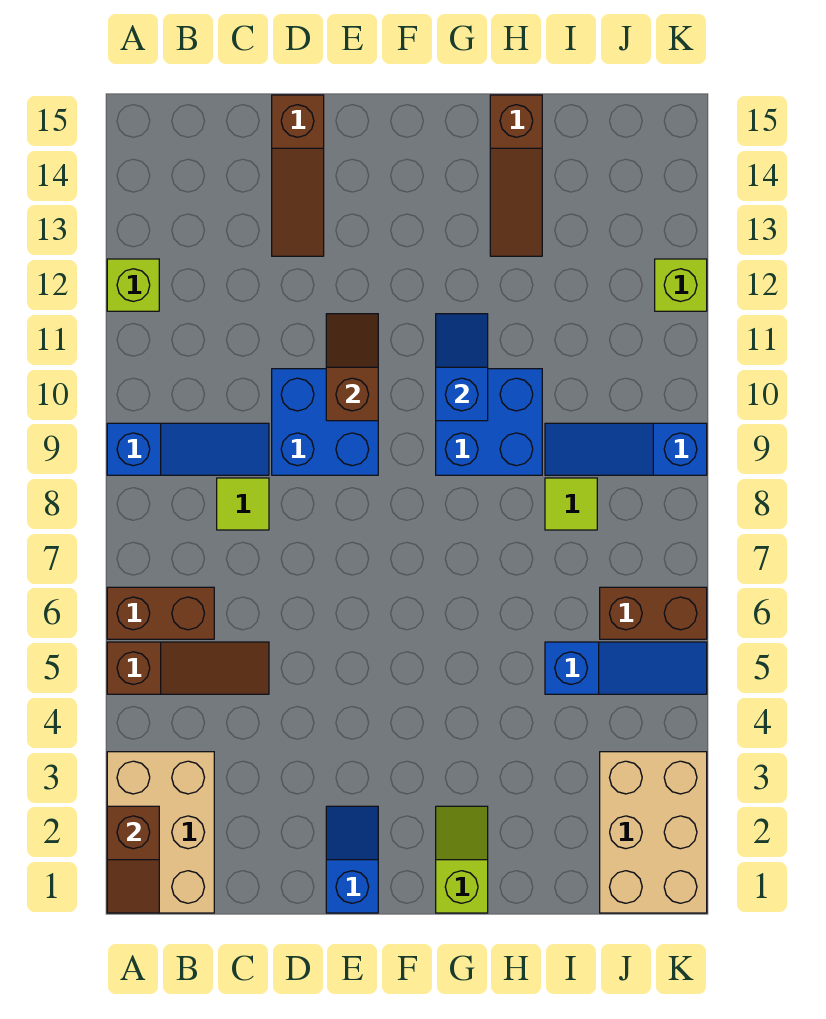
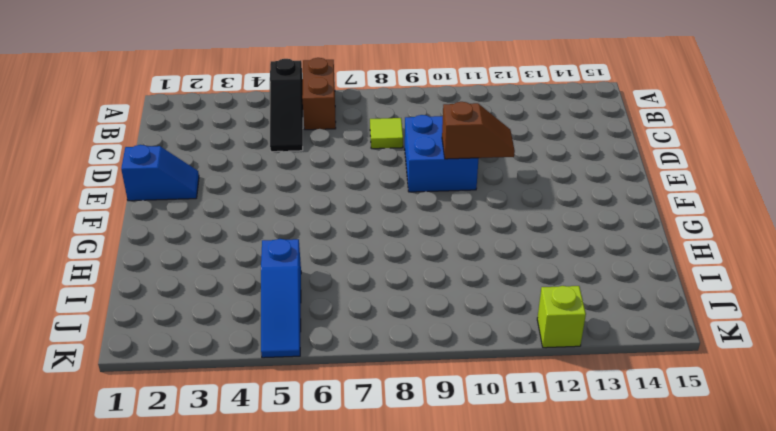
black slope A5:C5 level 1 top A -> brown slope A5:C5 level 1 top A
none -> tan brick A1:B3 level 1
none -> blue slope A9:C9 level 1 top A
none -> lime brick A12 level 1

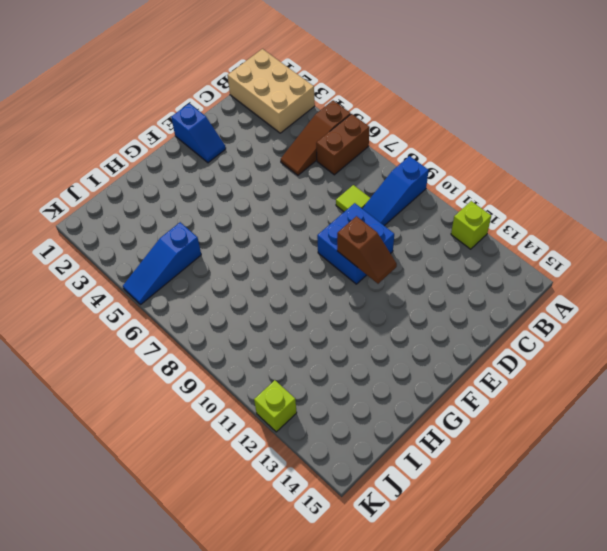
none -> brown slope D13:D15 level 1 top 15
none -> lime slope G1:G2 level 1 top 1
none -> blue brick G9:H10 level 1

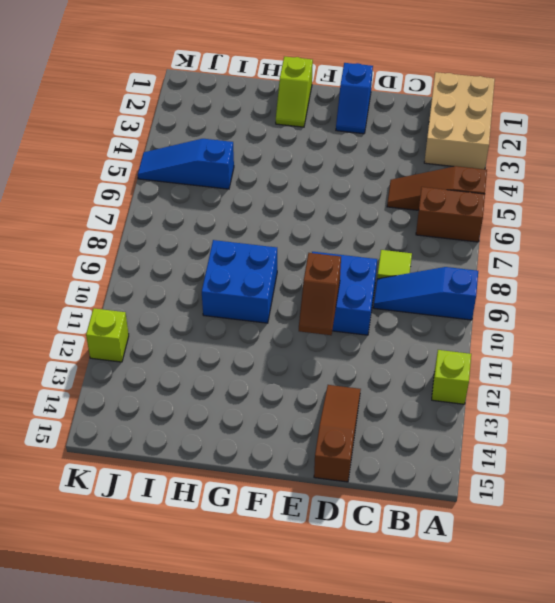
none -> brown slope H13:H15 level 1 top 15
none -> lime tile I8 level 1
none -> blue slope I9:K9 level 1 top K

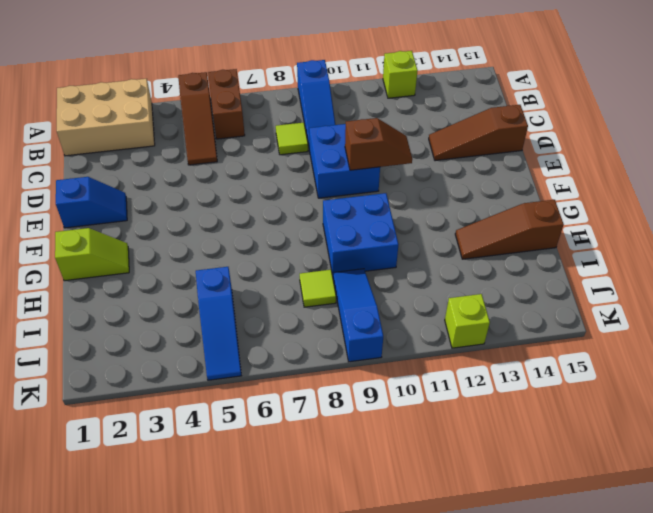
none -> tan brick J1:K3 level 1
none -> brown brick J6:K6 level 1
none -> brown slope A1:A2 level 2 top 2

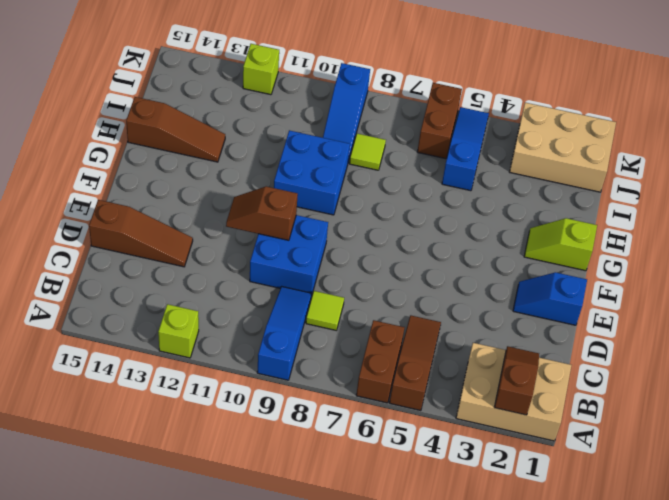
brown slope A2:B2 level 2 top A -> brown slope A1:A2 level 2 top 2
none -> blue slope G10:G11 level 2 top 10

